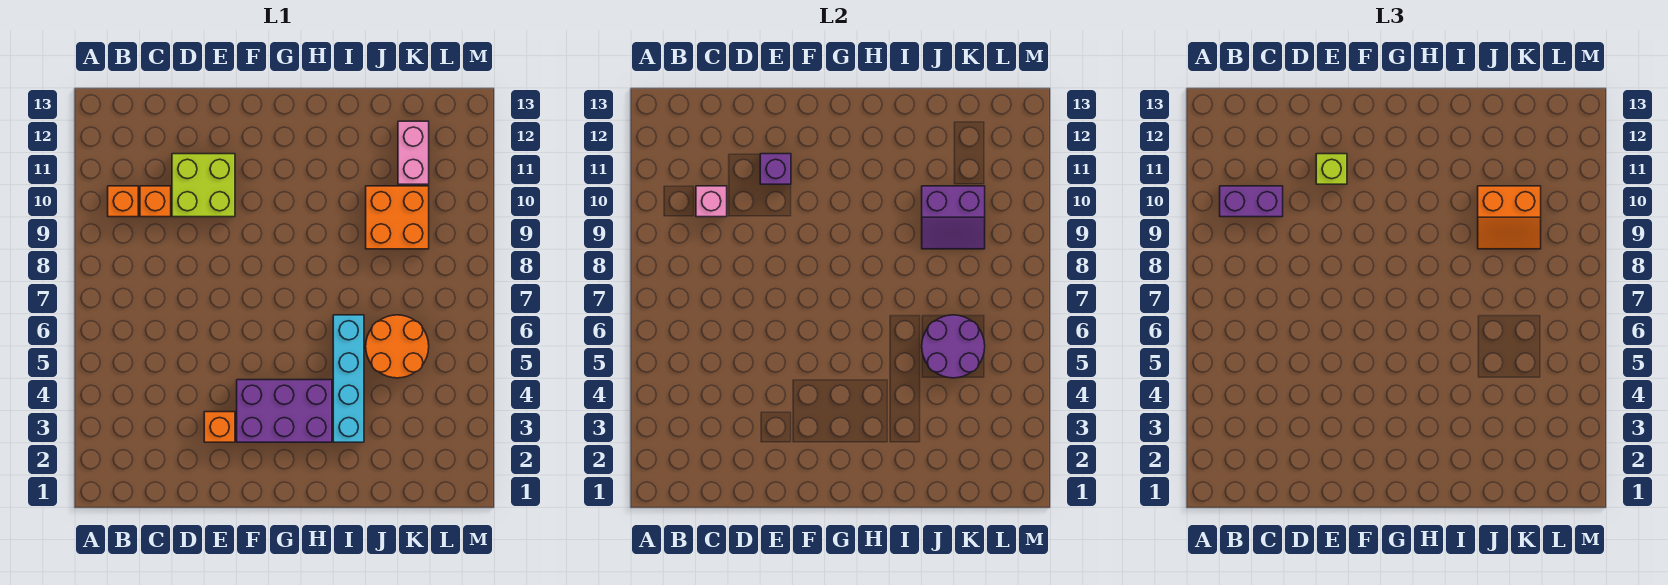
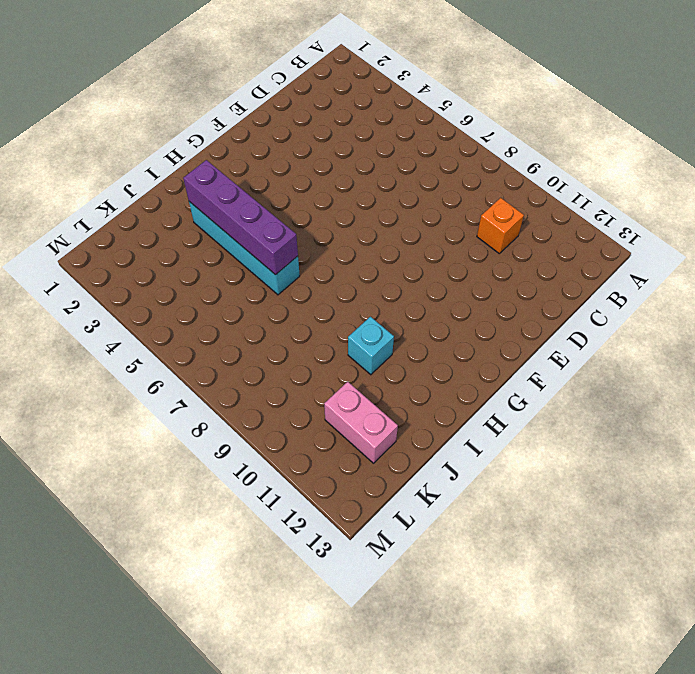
purple brick I3:I6 level 2 -> none
cyan brick I10 level 1 -> none
none -> orange brick B10 level 1
none -> lime brick D10:E11 level 1
none -> orange brick E3 level 1

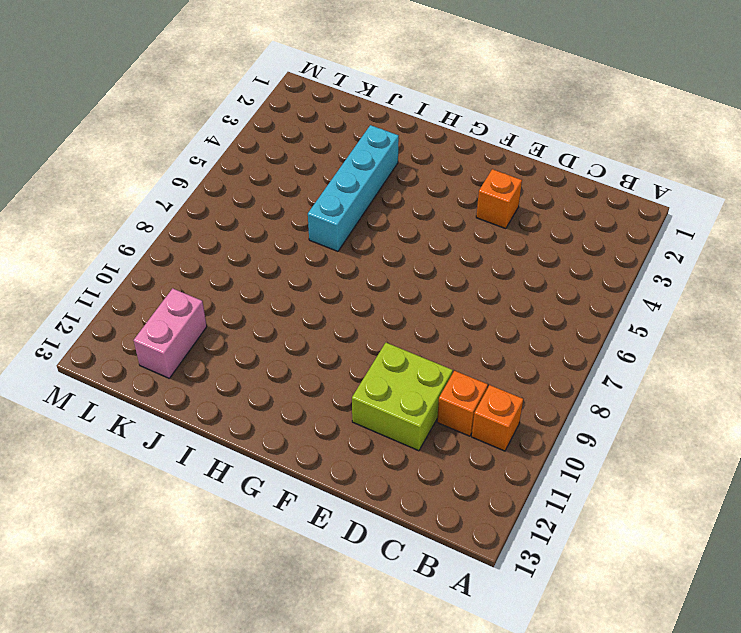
none -> purple brick F3:H4 level 1
none -> orange round brick J5:K6 level 1
none -> orange brick J9:K10 level 1

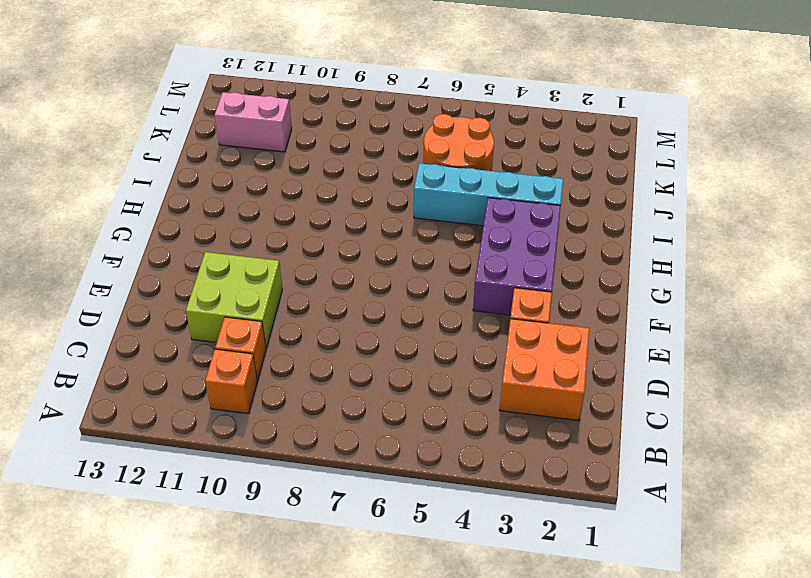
orange brick C2:D3 level 1 -> orange brick J9:K10 level 1
none -> pink brick C10 level 2
none -> purple brick E11 level 2
none -> purple round brick J5:K6 level 2

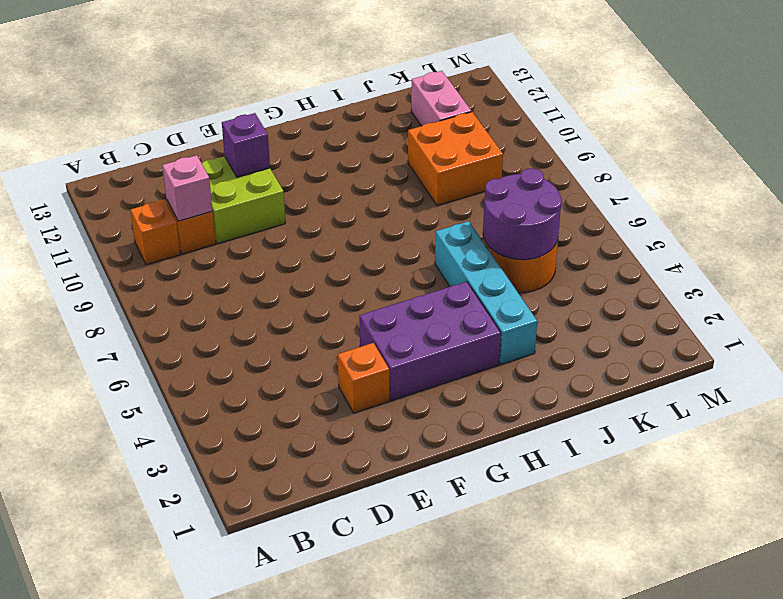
none -> purple slope J9:K10 level 2 top 10
none -> purple brick B10:C10 level 3
none -> lime brick E11 level 3

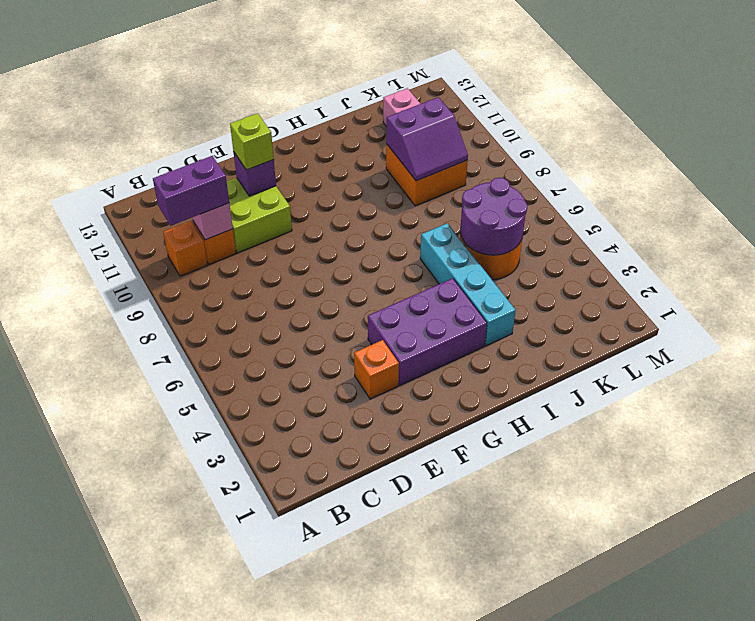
none -> orange slope J9:K10 level 3 top 10

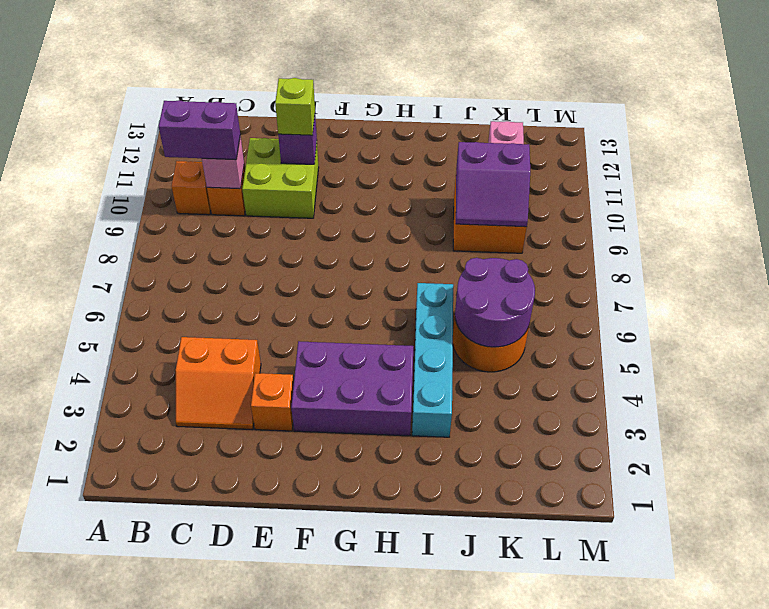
orange slope C3:D4 level 1 top 4 -> orange slope J9:K10 level 3 top 10

